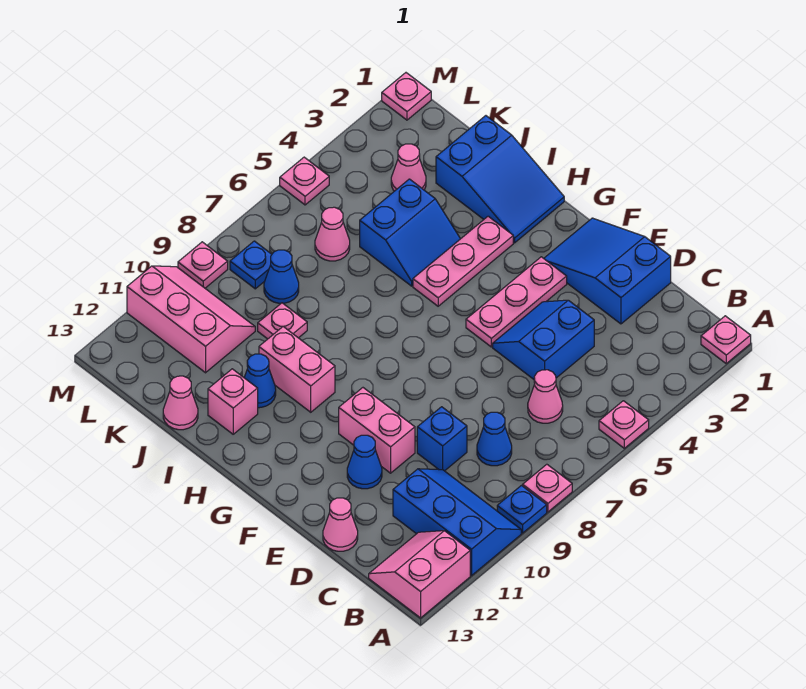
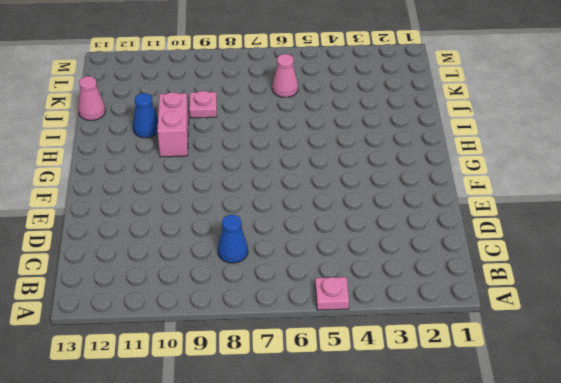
none -> pink plate A1 level 1
none -> pink plate A8 level 1
none -> blue plate A9 level 1
none -> blue slope A10:C11 level 1 top 11

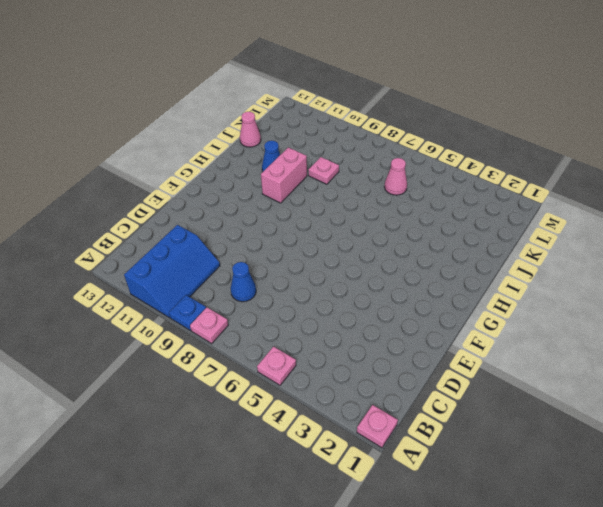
none -> pink slope A12:B13 level 1 top A
none -> pink cone C6 level 1
none -> blue slope D1:F2 level 1 top D
none -> blue slope D4:E5 level 1 top D

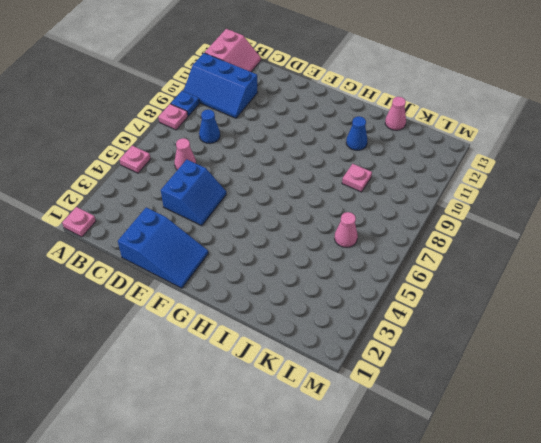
none -> blue brick D9 level 1
none -> pink cone D13 level 1
none -> pink brick E10:F10 level 1
none -> blue cone E11 level 1

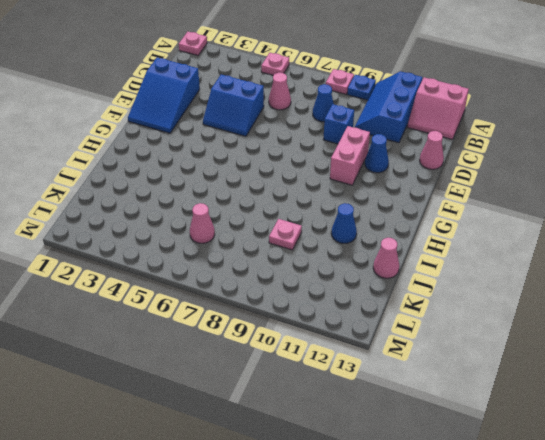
none -> pink plate F3:F5 level 1
none -> blue slope H1:J2 level 1 top J
none -> pink plate H3:H5 level 1
none -> pink brick H10:I10 level 1

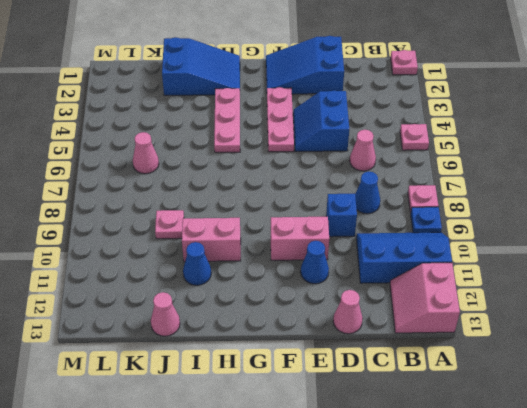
none -> blue slope I4:J5 level 1 top J
none -> pink brick I12 level 1
none -> pink cone K3 level 1
none -> blue cone K8 level 1

